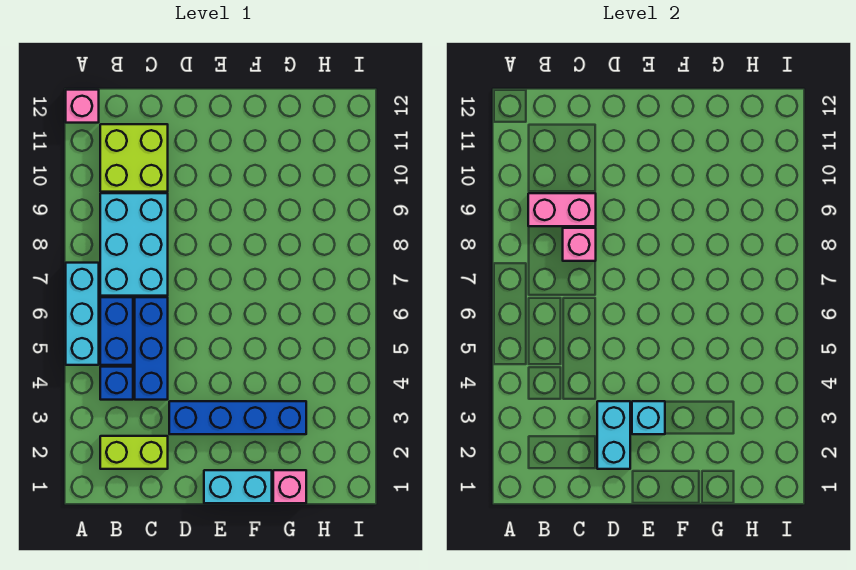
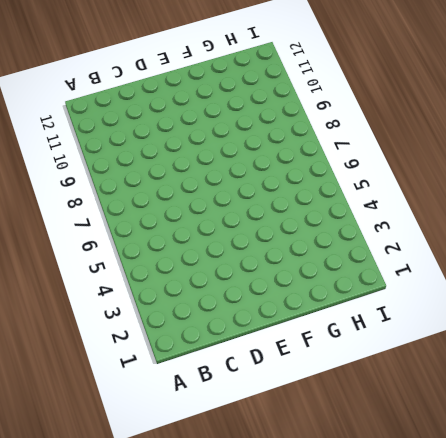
none -> cyan brick A5:A7 level 1
none -> pink brick A12 level 1
none -> lime brick B2:C2 level 1

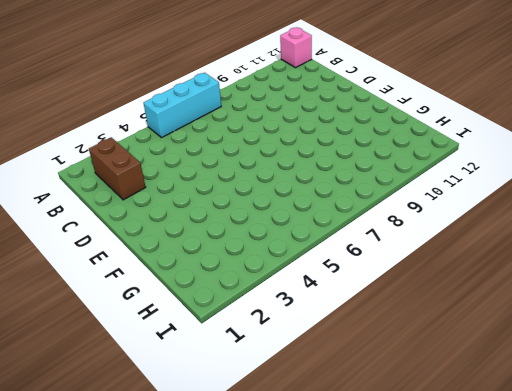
brown brick B2:C2 level 1 -> lime brick B2:C2 level 1
none -> blue brick B4 level 1
none -> blue brick B5:B6 level 1
none -> cyan brick B7:C9 level 1

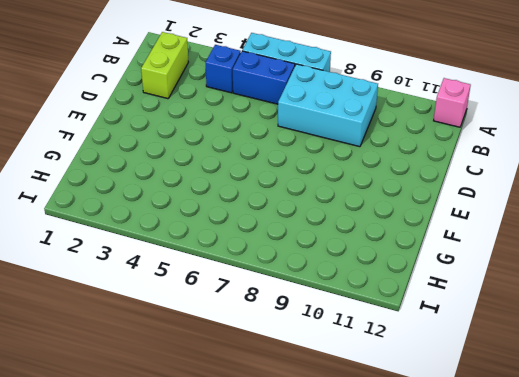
none -> lime brick B10:C11 level 1
none -> blue brick C4:C6 level 1
none -> blue brick D3:G3 level 1

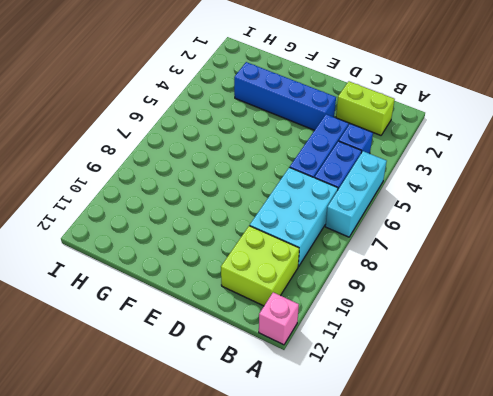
none -> cyan brick E1:F1 level 1
none -> pink brick G1 level 1
none -> pink brick B9:C9 level 2

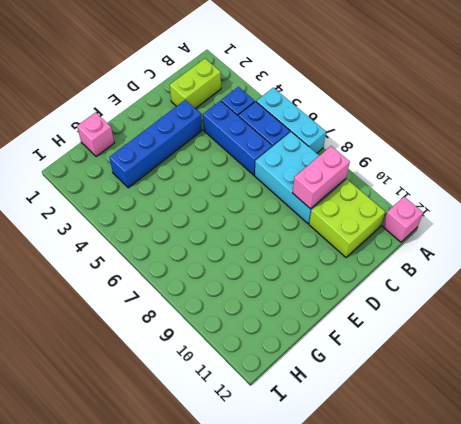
none -> cyan brick E1:F1 level 1
none -> pink brick C8 level 2
none -> cyan brick D2:D3 level 2

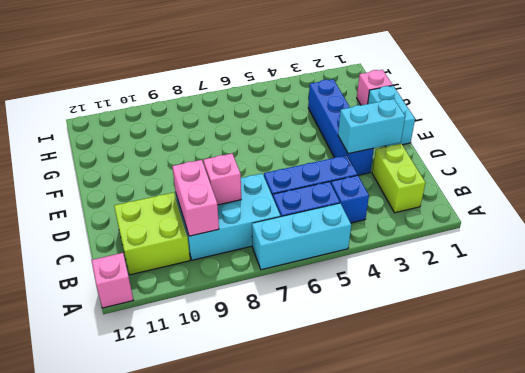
none -> cyan brick E3 level 2

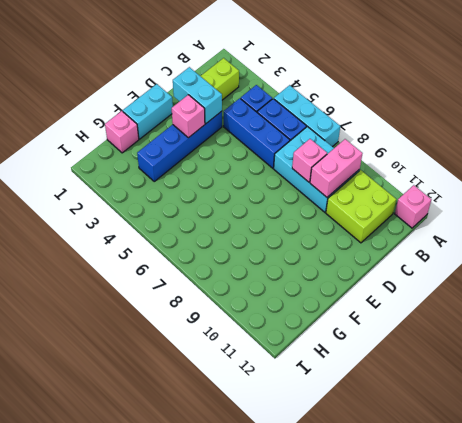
pink brick E3 level 2 -> cyan brick E3 level 2

